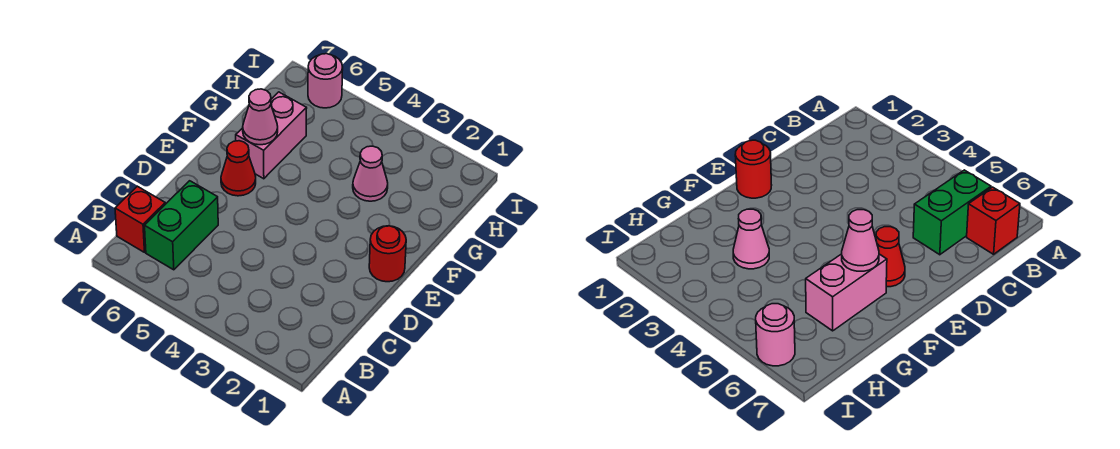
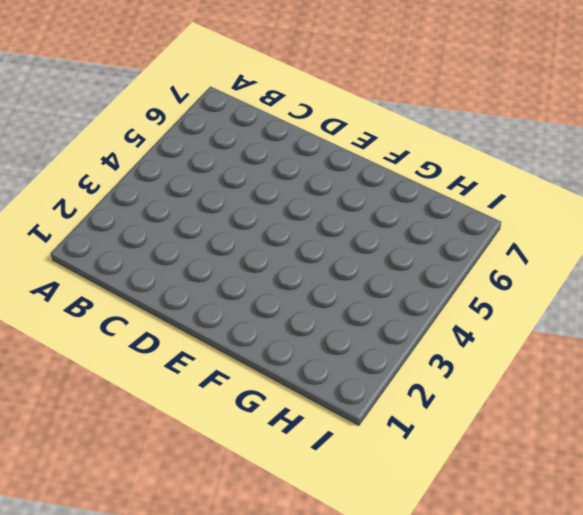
none -> green brick B6:C6 level 1
none -> red brick B7 level 1

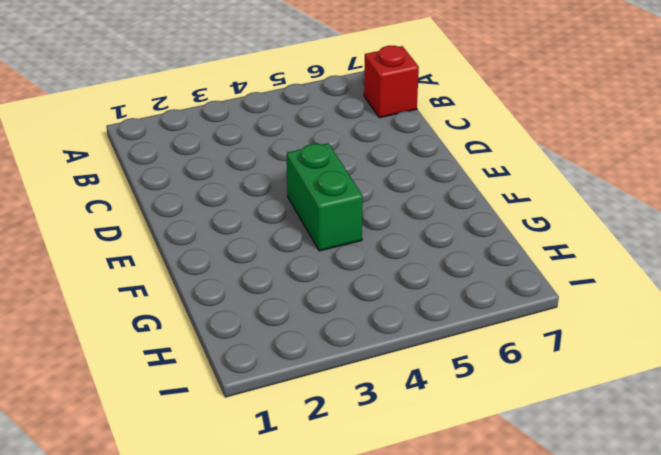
green brick E4:F4 level 1 -> green brick B6:C6 level 1
none -> red round brick E1 level 1
none -> red cone E6 level 1

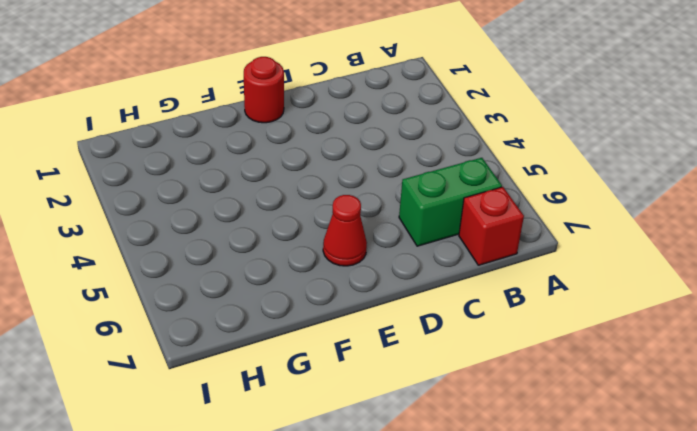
none -> pink brick F6:G6 level 1
none -> pink cone G3 level 1

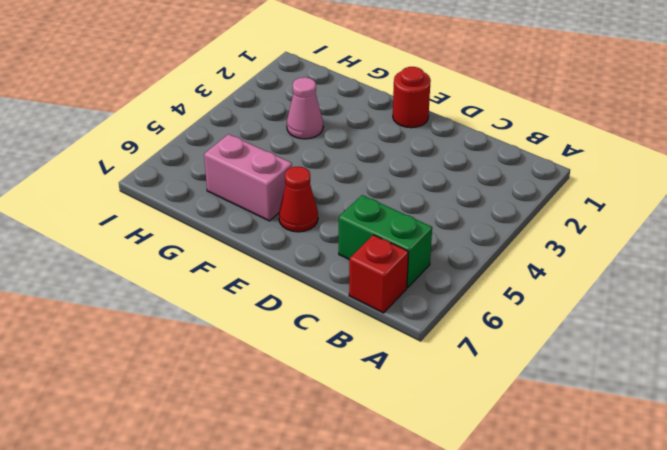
none -> pink round brick I6 level 1
none -> pink cone F6 level 2

